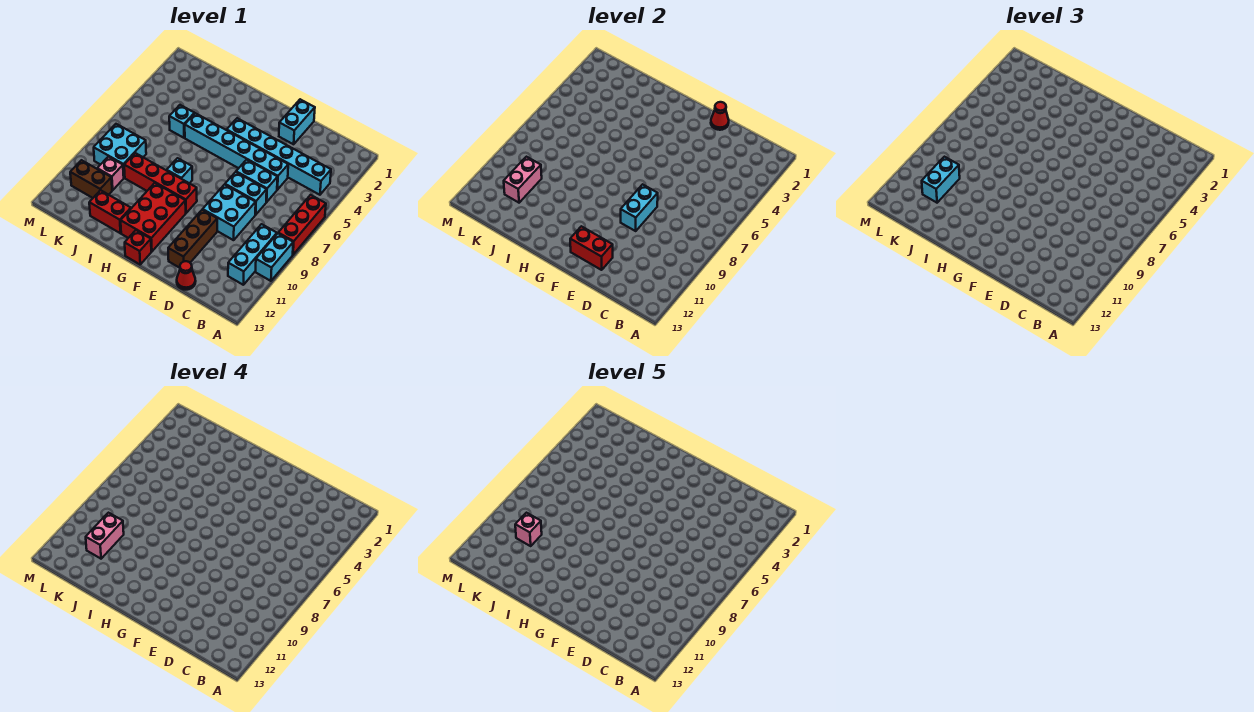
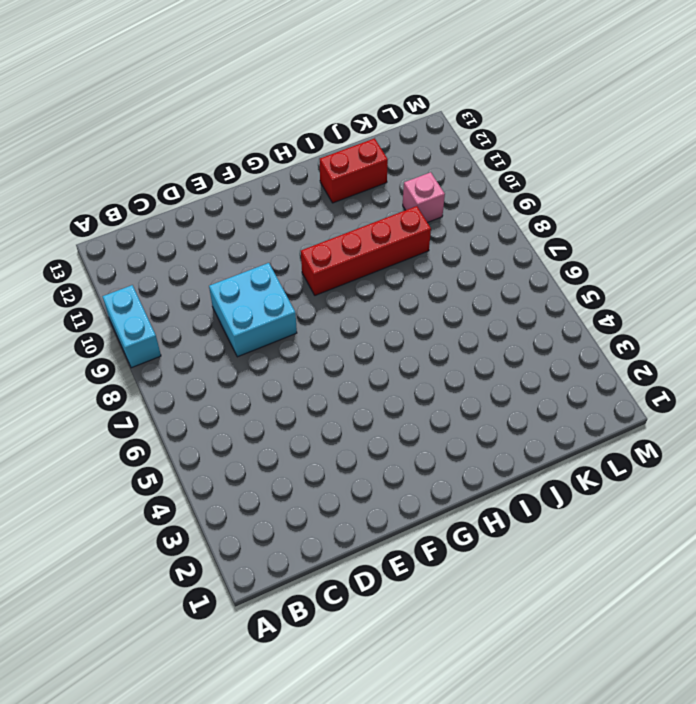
none -> red brick A6:A8 level 1
none -> cyan brick B4:G4 level 1
none -> cyan brick B9:B11 level 1

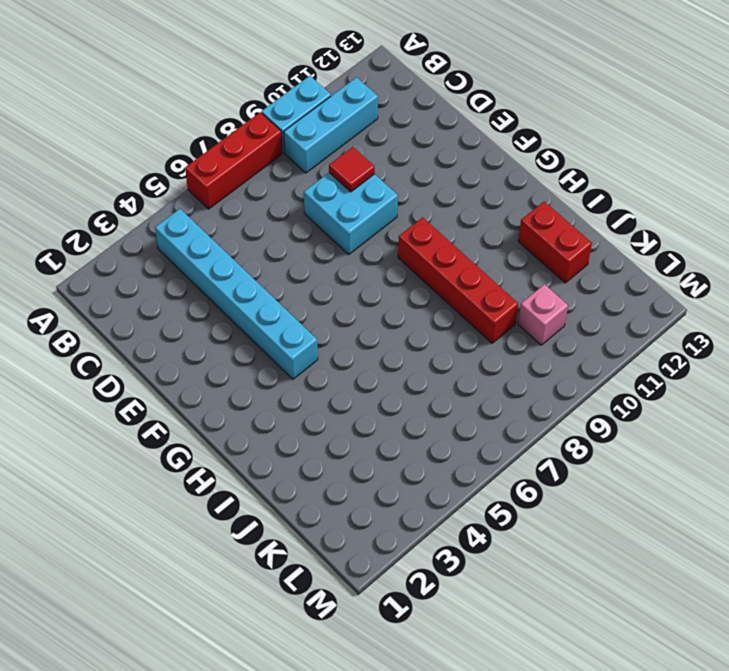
red tile D9 level 2 -> none
none -> cyan brick D5:I5 level 1
none -> cyan brick D6:E6 level 1
none -> cyan brick D7:E7 level 1

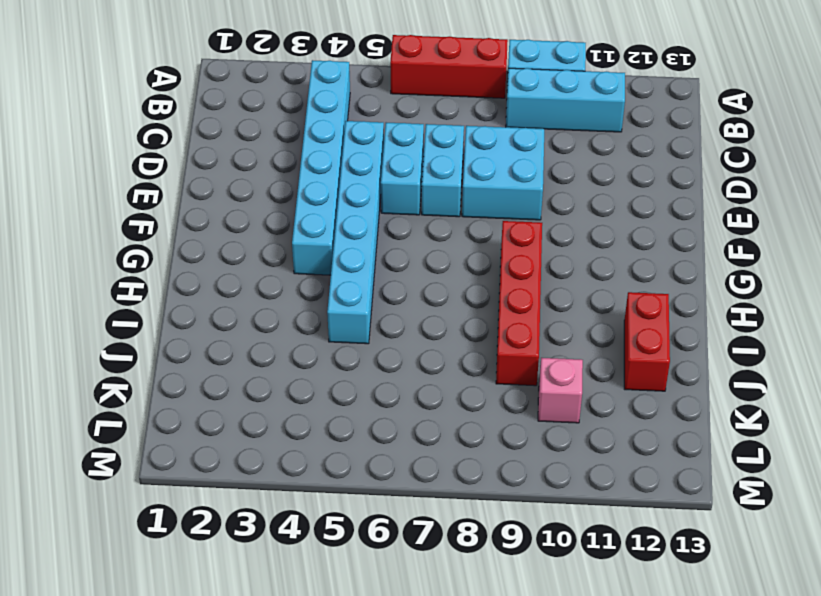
none -> red cone D13 level 1
none -> cyan brick E1:E2 level 1
none -> brown brick E10:E12 level 1

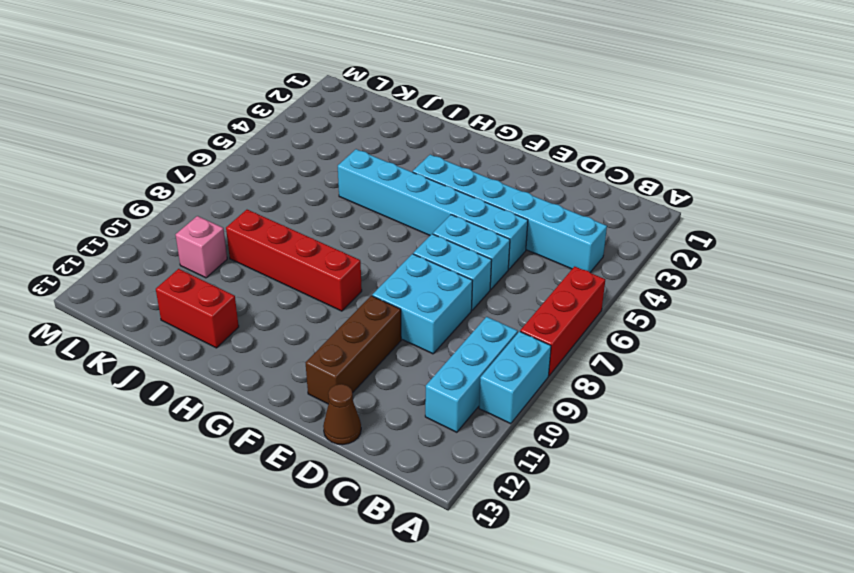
brown cone D13 level 1 -> red cone D13 level 1
none -> cyan brick E1:E2 level 1
none -> red brick G10:H12 level 1
none -> red brick G13 level 1

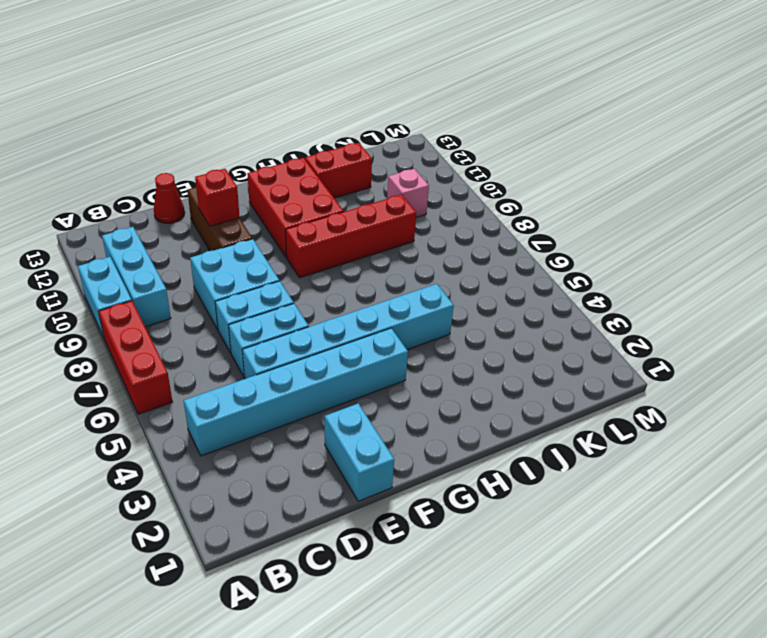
red brick E11 level 2 -> red brick G13 level 1
none -> cyan brick H8 level 1
none -> cyan brick J5 level 1
none -> cyan brick K8:L9 level 1

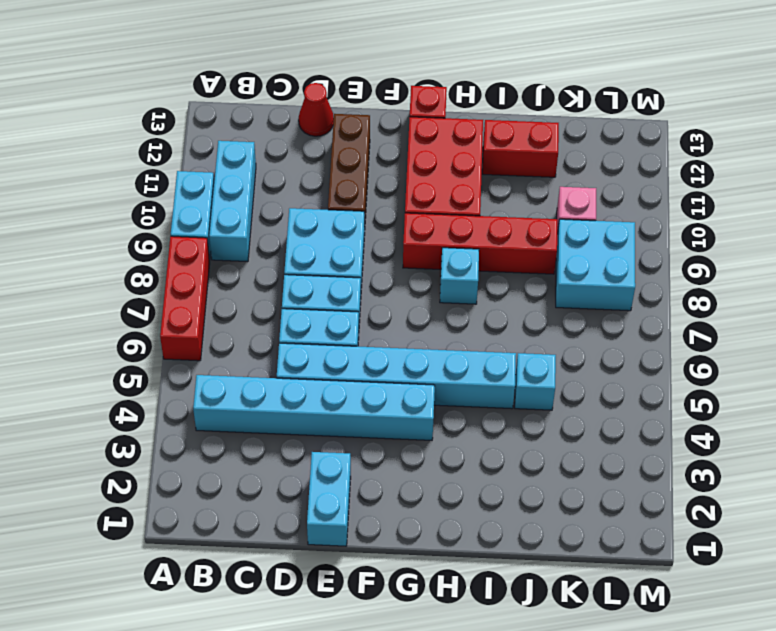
none -> brown brick K11:L11 level 1
none -> red cone E1 level 2
none -> cyan brick E8:E9 level 2

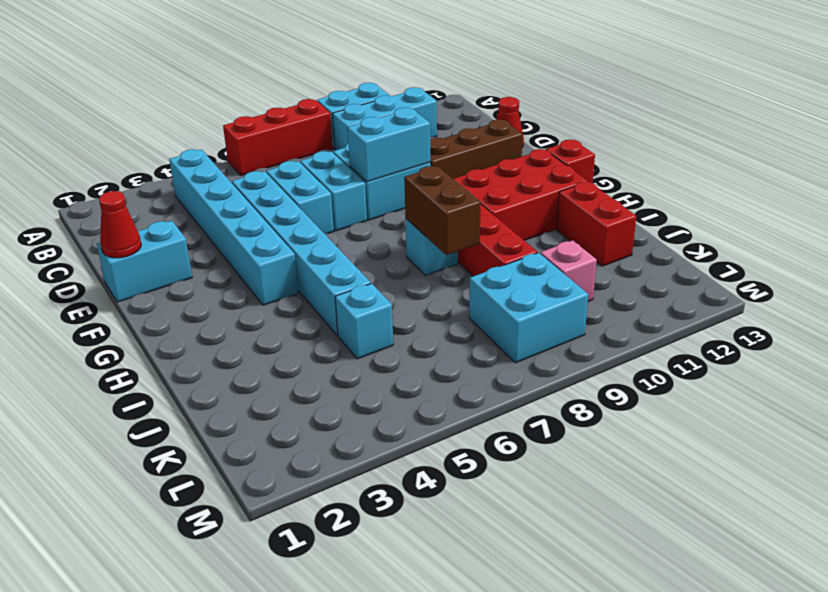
brown brick H8:I8 level 2 -> brown brick K11:L11 level 1
none -> red brick E12:F12 level 2
none -> pink brick K10:K11 level 2
none -> cyan brick K10:K11 level 3

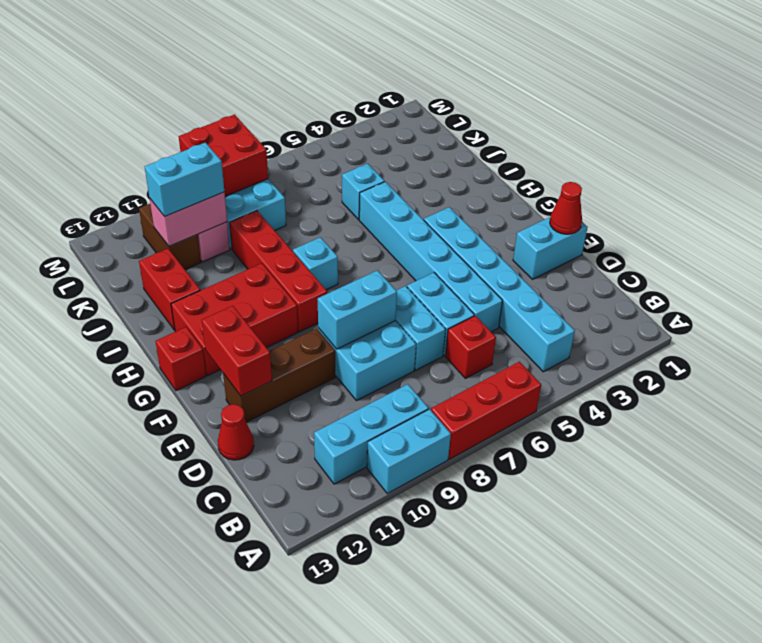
red brick C6 level 1 -> none
red brick L8:M9 level 2 -> none
none -> pink brick K10:K11 level 4
none -> pink brick K10 level 5

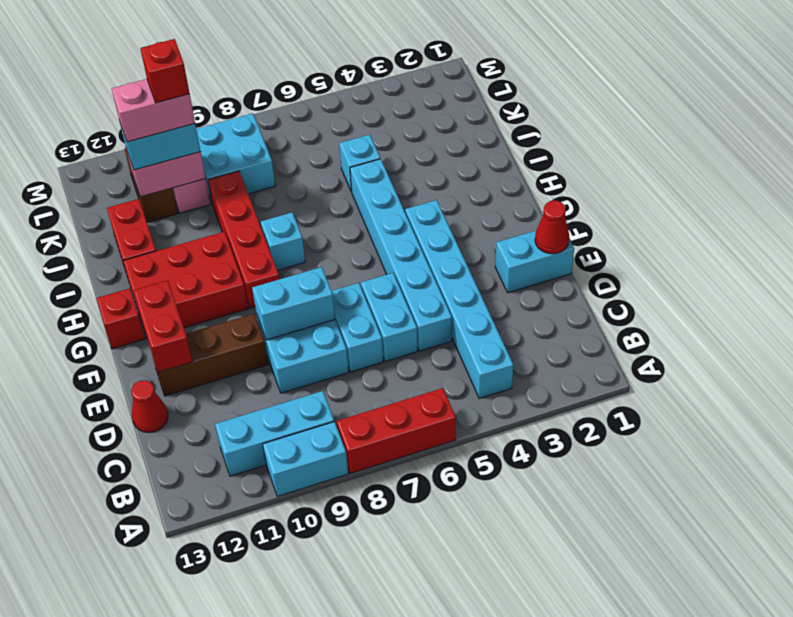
red brick K10 level 5 -> pink brick K10 level 5

